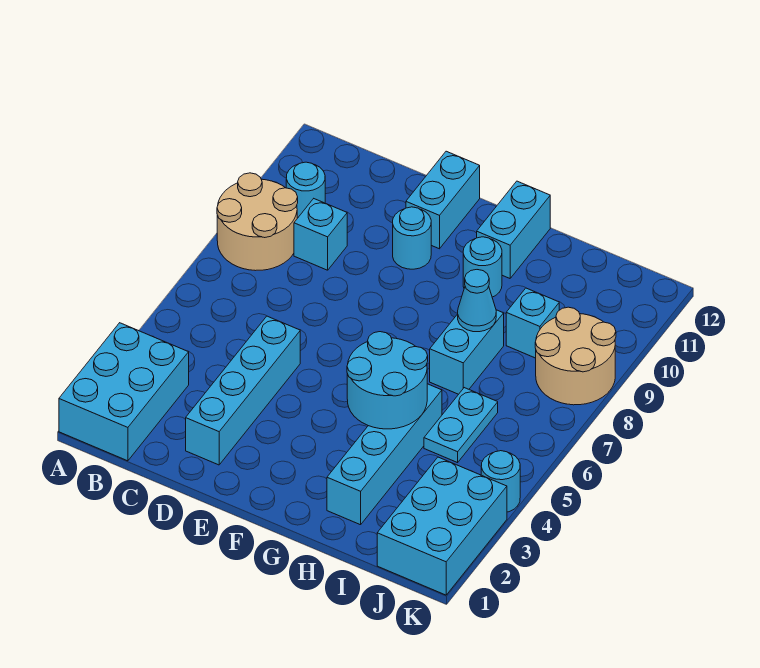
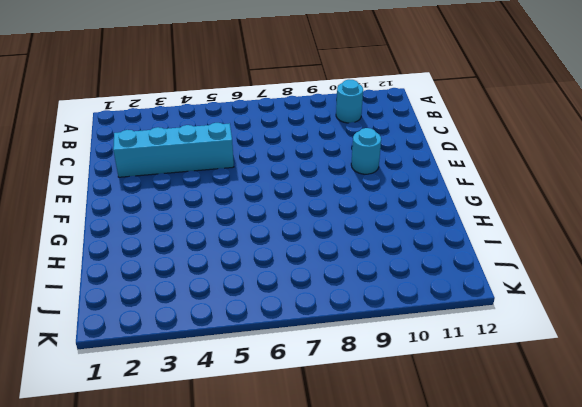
none -> cyan brick A1:B3 level 1
none -> tan round brick A8:B9 level 1
none -> cyan brick C9 level 1

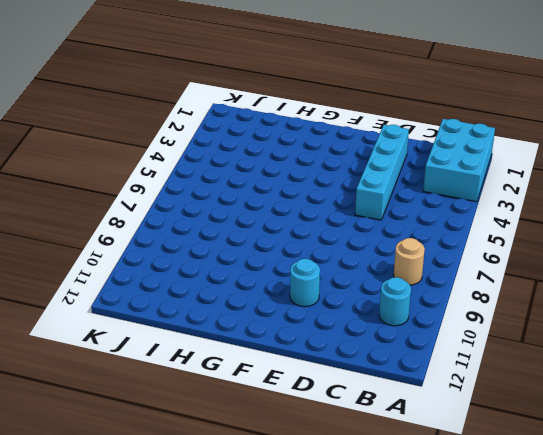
tan round brick B8 level 1 -> tan round brick A8:B9 level 1
none -> cyan brick C9 level 1
none -> cyan brick E11:E12 level 1
none -> cyan round brick G10 level 1

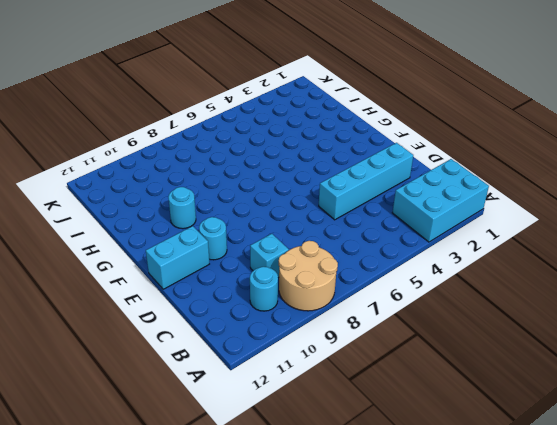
none -> cyan brick G11:G12 level 1
none -> cyan brick H2:H5 level 1
none -> cyan brick H7:H8 level 1

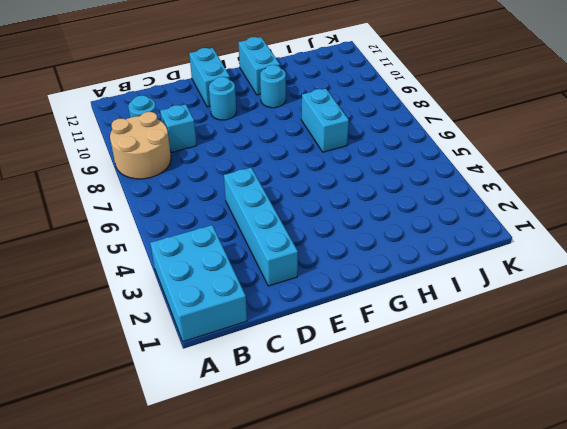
none -> cyan brick H2:H5 level 1
none -> cyan plate I5:I6 level 1
none -> cyan brick I9 level 1

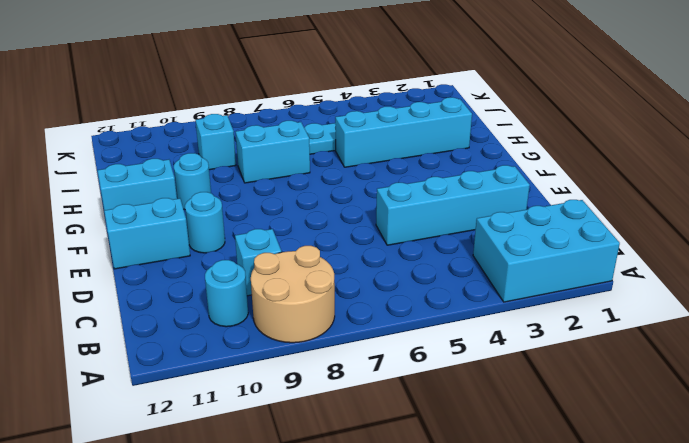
none -> cyan brick J1:K3 level 1
none -> tan round brick J8:K9 level 1
none -> cyan round brick K4 level 1

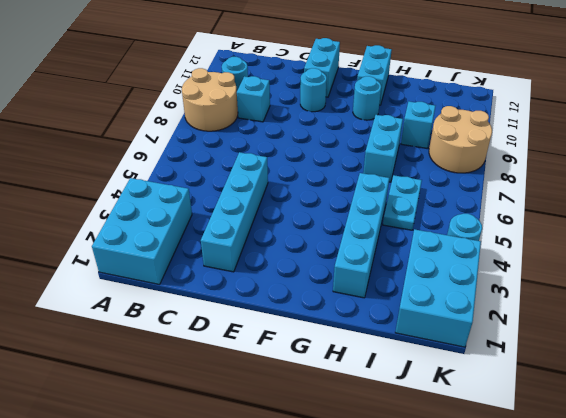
none -> cyan round brick G4:H5 level 2
none -> cyan cone H8 level 2

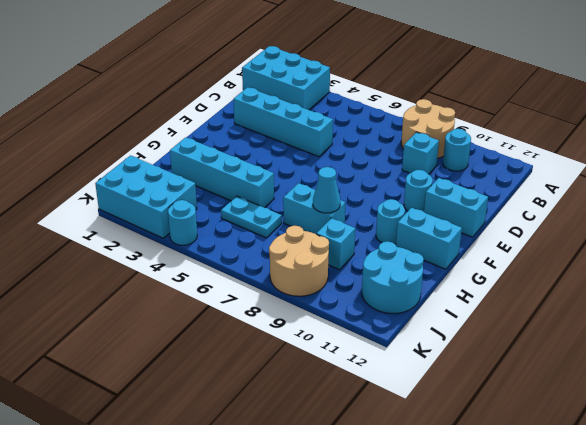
cyan round brick I11:J12 level 1 -> cyan round brick G4:H5 level 2

